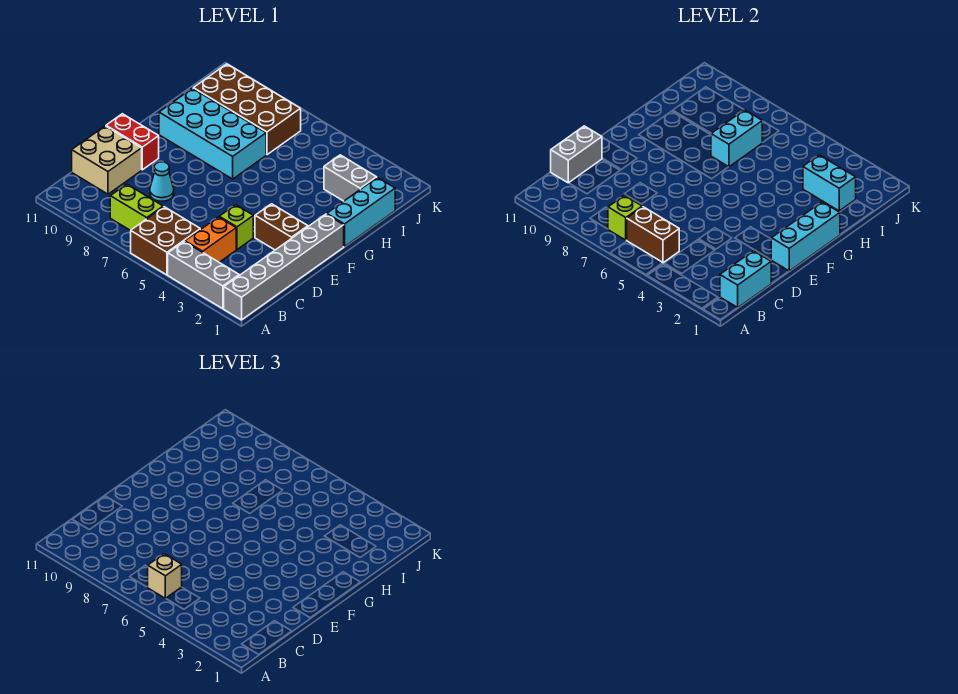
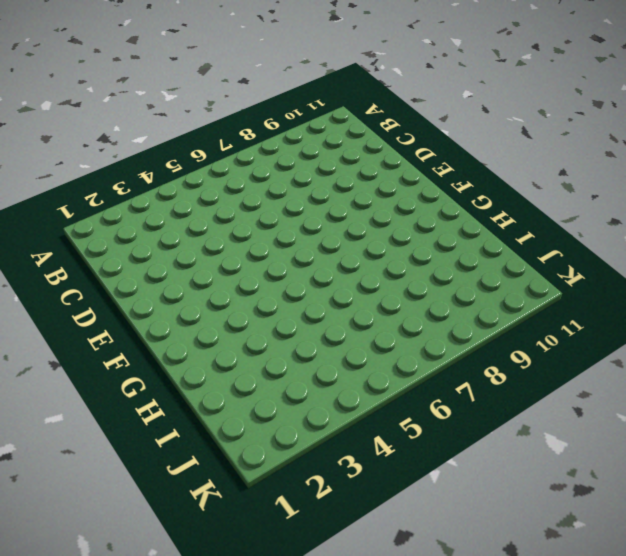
none -> grey brick A1:F1 level 1
none -> grey brick A2:A4 level 1
none -> brown brick A5:B6 level 1

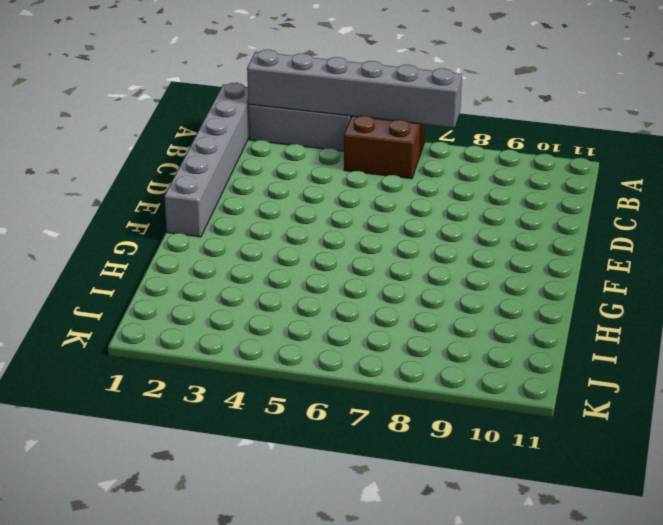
grey brick A2:A7 level 2 -> none
none -> orange brick B4:C4 level 1
none -> lime brick B7:B8 level 1
none -> tan brick C10:D11 level 1

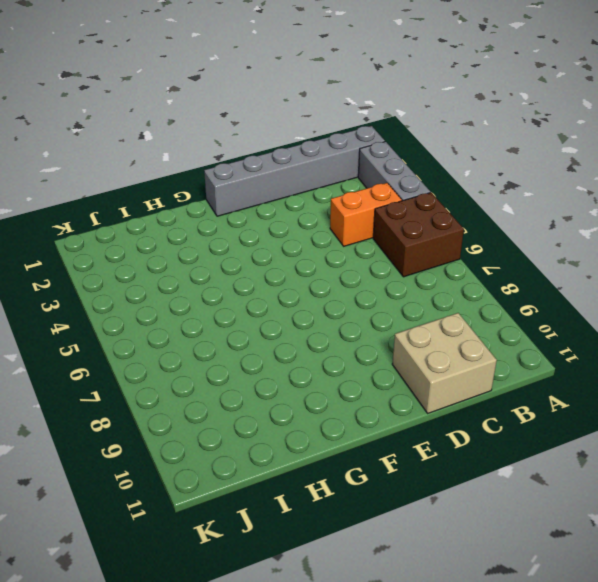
none -> lime brick B7:B8 level 1
none -> lime brick D4 level 1
none -> cyan cone D8 level 1

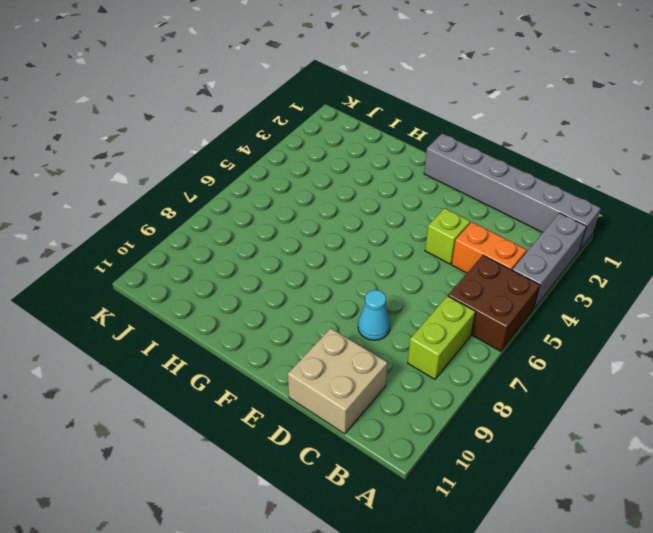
none -> brown brick E2:E3 level 1
none -> red brick E10:E11 level 1
none -> cyan brick G1:I1 level 1

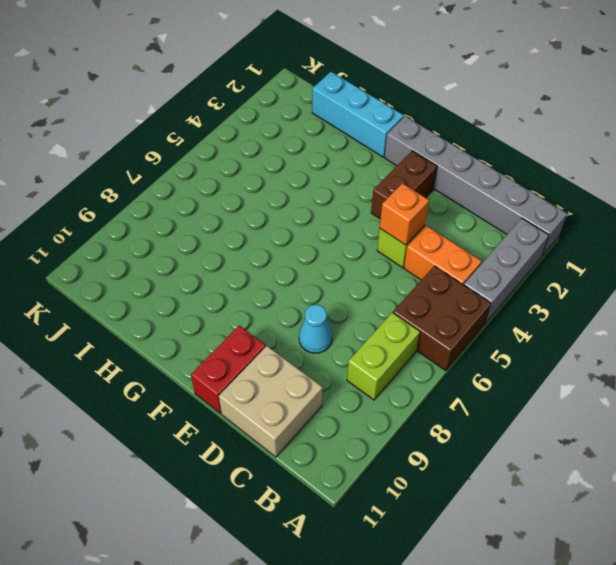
orange brick D4 level 2 -> none
none -> cyan brick G7:H10 level 1
none -> grey brick I2:I3 level 1
none -> brown brick I7:J10 level 1

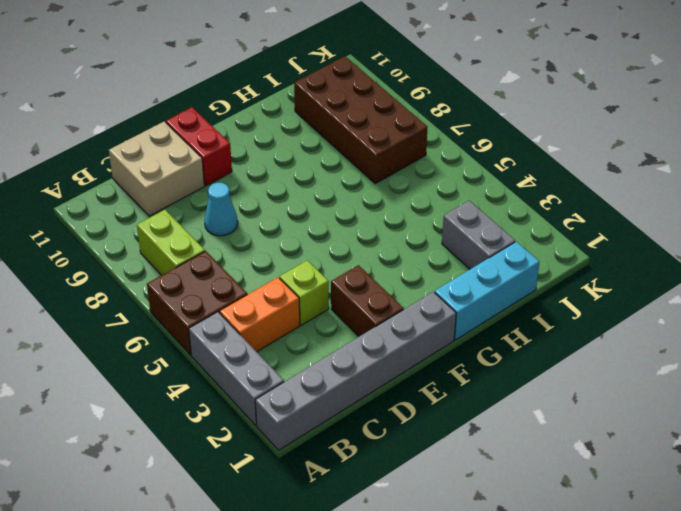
none -> cyan brick G7:H10 level 1
none -> cyan brick B1:C1 level 2
none -> brown brick B5:B6 level 2

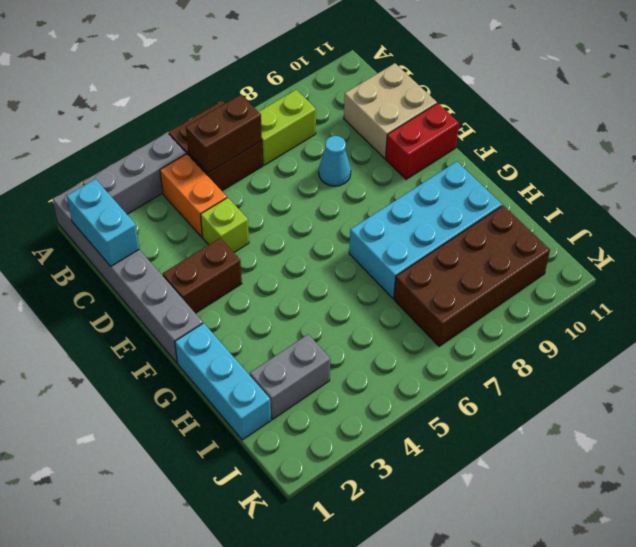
none -> lime brick B7 level 2
none -> grey brick C11:D11 level 2
none -> cyan brick E1:G1 level 2

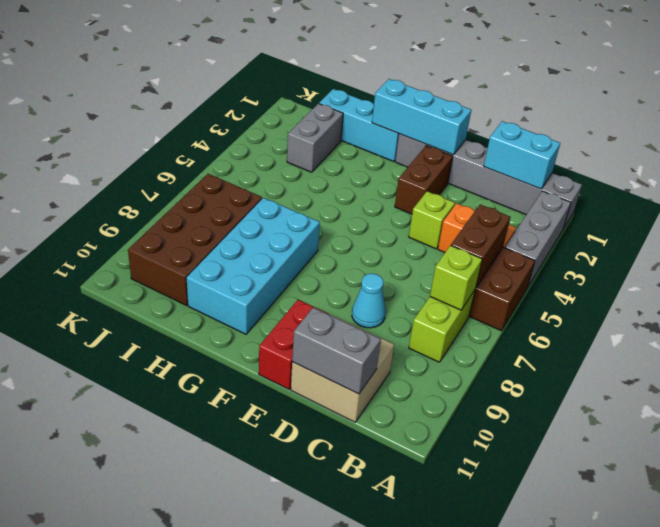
none -> cyan brick H7:I7 level 2
none -> cyan brick I2:I3 level 2
none -> tan brick B6 level 3

